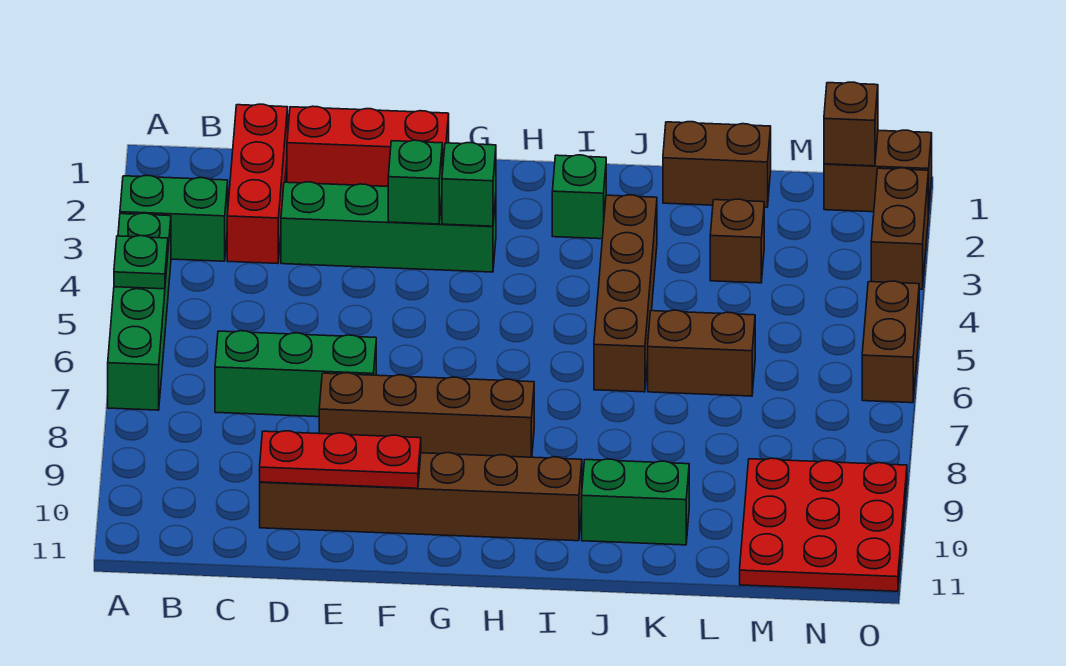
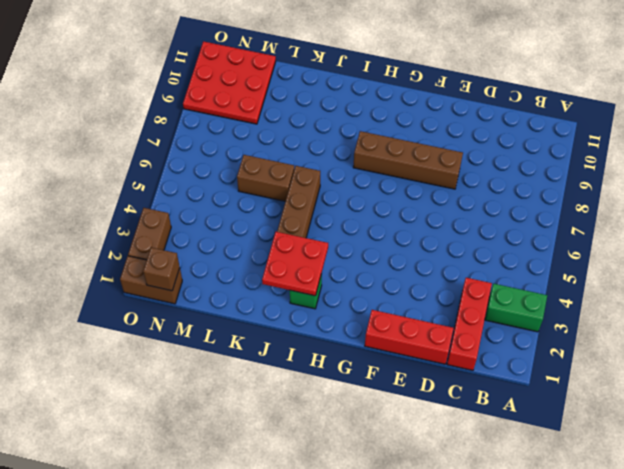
red plate I2:J3 level 2 -> none
none -> green brick A4:A7 level 1
none -> green brick C7:E7 level 1
none -> green brick D3:G3 level 1

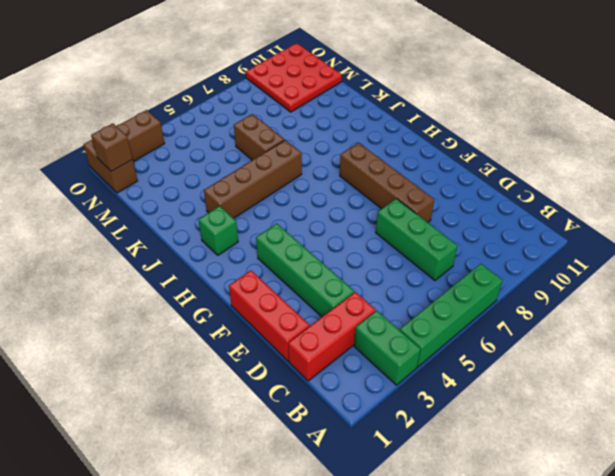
none -> brown brick D10:I10 level 1
none -> green brick J10:K10 level 1
none -> brown brick K1:L1 level 1

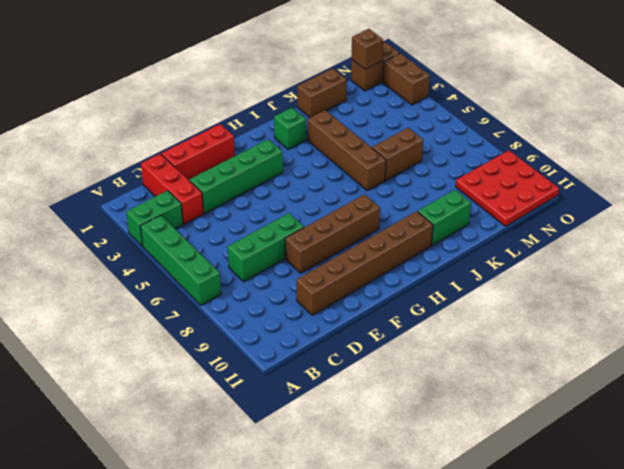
none -> brown brick L3 level 1
none -> brown brick O5:O6 level 1
none -> green plate A5 level 2

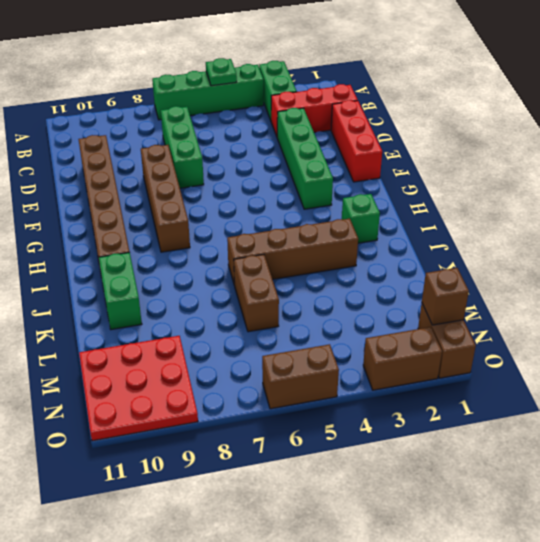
none -> brown brick K1:L1 level 1
none -> brown brick L3 level 1
none -> red plate D10:F10 level 2

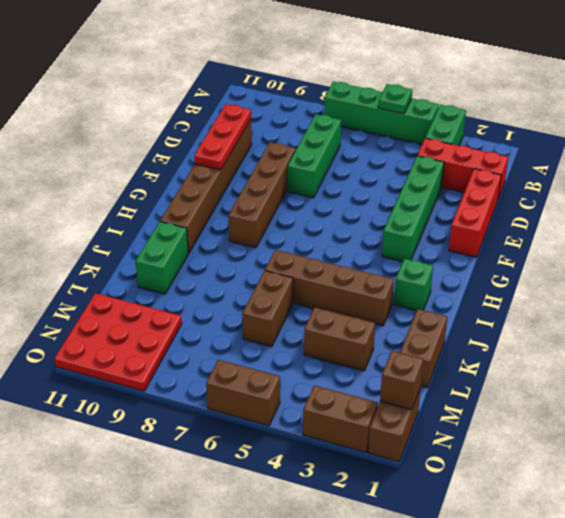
brown brick L3:L4 level 1 -> brown brick L3 level 1
none -> green brick F3 level 2
none -> green brick G3 level 2

